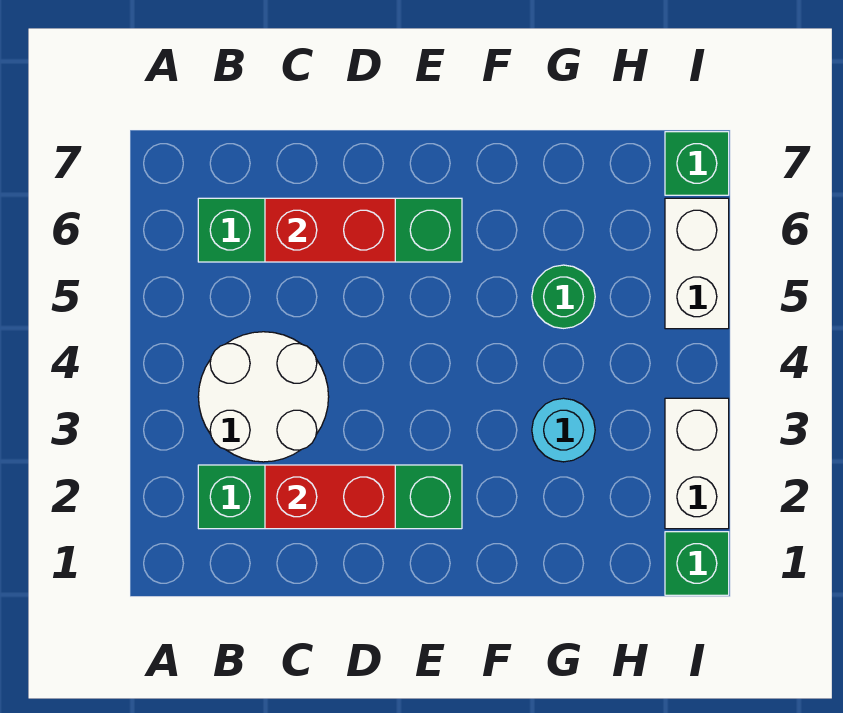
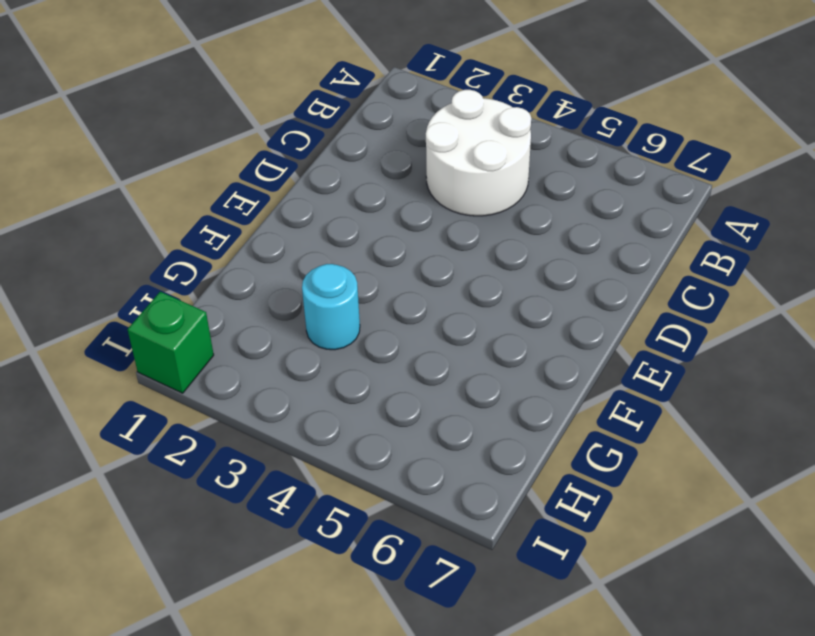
none -> green brick B2:E2 level 1
none -> green brick B6:E6 level 1

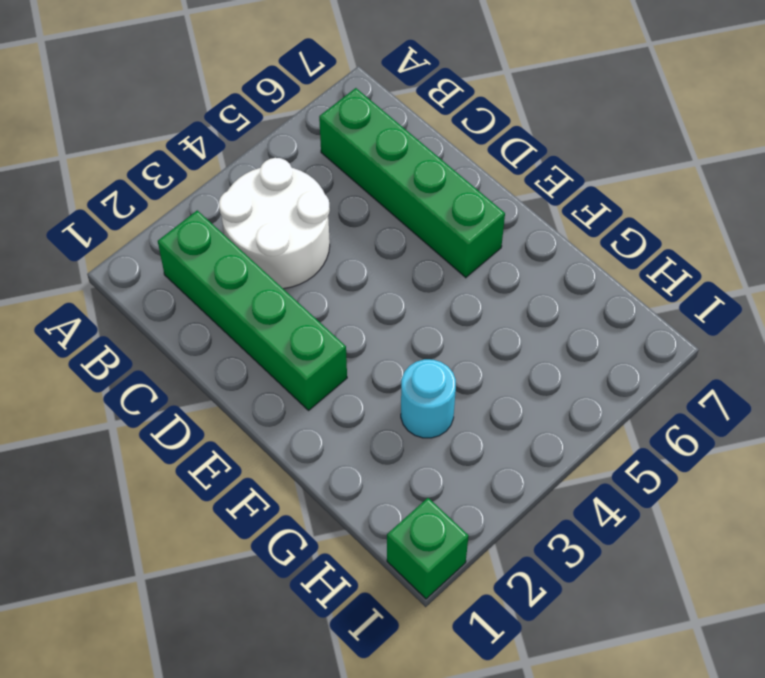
none -> green round brick G5 level 1
none -> white brick I2:I3 level 1

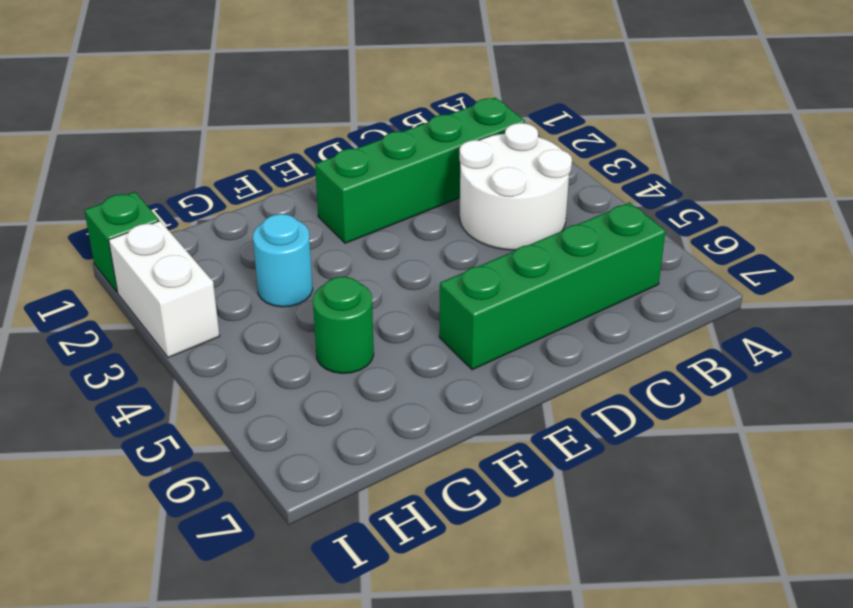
none -> white brick I5:I6 level 1
none -> green brick I7 level 1

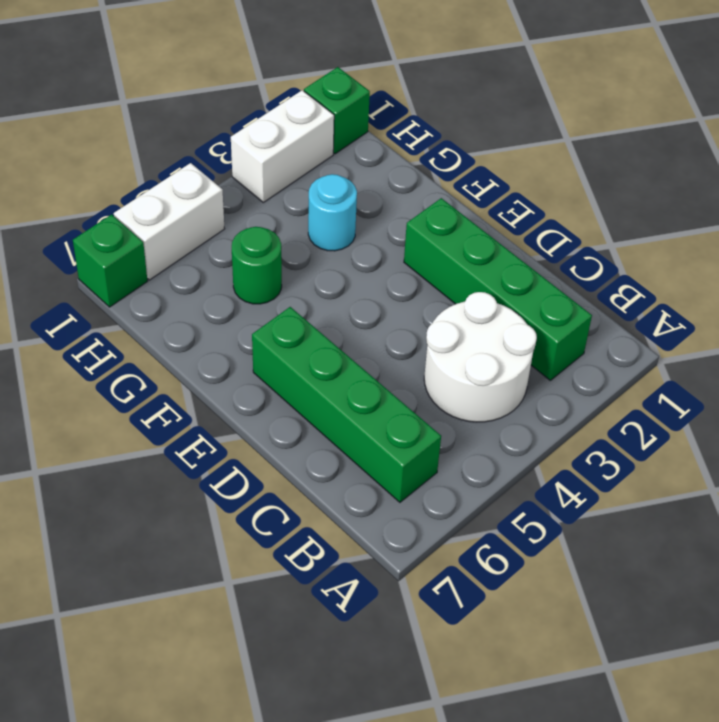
none -> red brick C2:D2 level 2
none -> red brick C6:D6 level 2

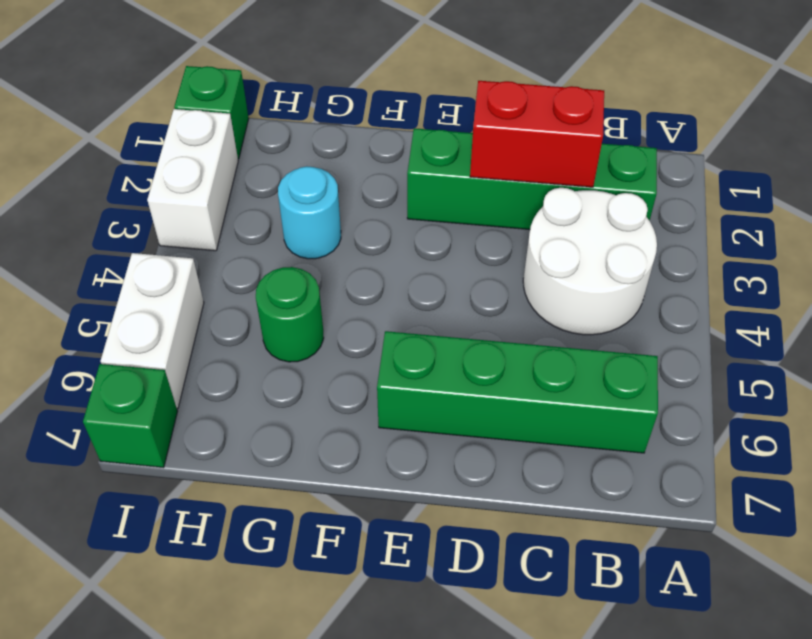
none -> red brick C6:D6 level 2

